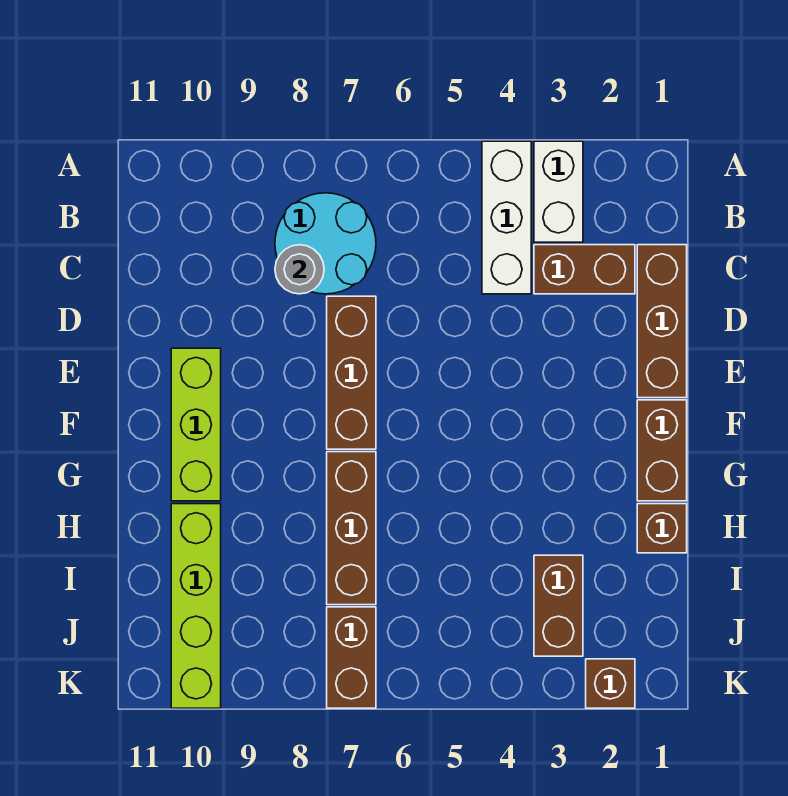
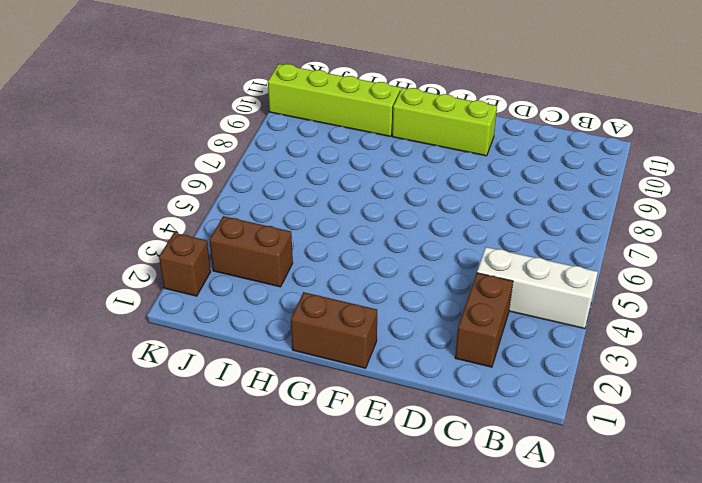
none -> white brick A3:B3 level 1
none -> cyan round brick B7:C8 level 1
none -> brown brick C1:E1 level 1

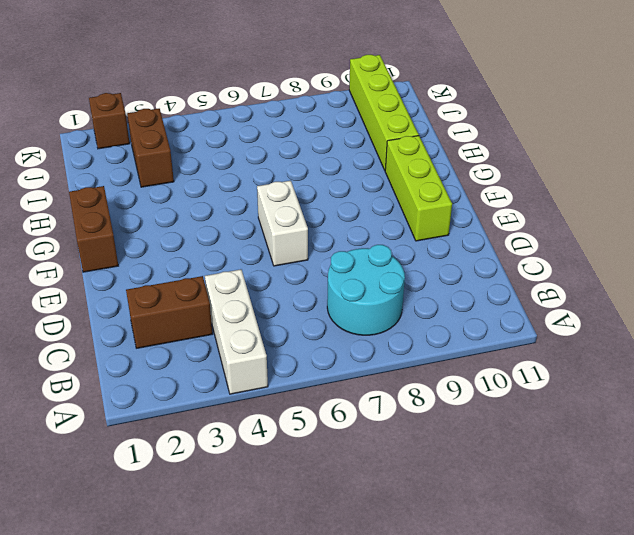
white brick E6:F6 level 1 -> white brick A3:B3 level 1
none -> brown brick C1:E1 level 1
none -> brown brick D7:F7 level 1
none -> brown brick G7:I7 level 1

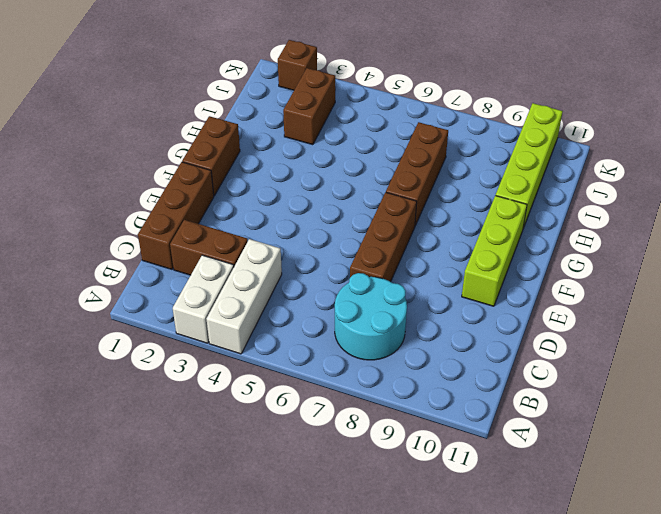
none -> brown brick H1 level 1
none -> brown brick J7:K7 level 1
none -> grey round brick C8 level 2

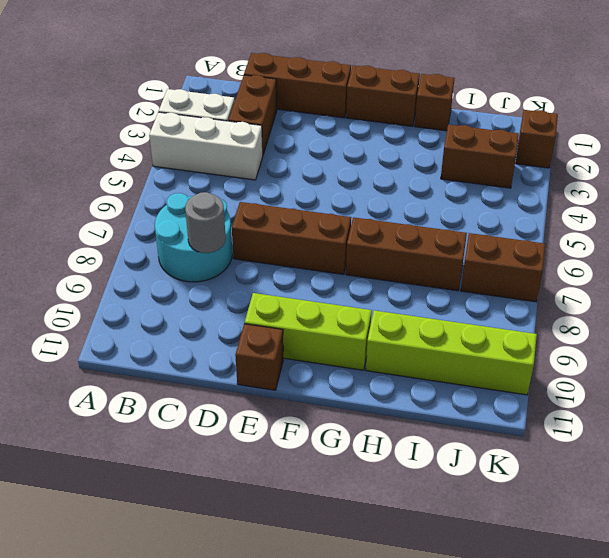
brown brick E11 level 1 -> none

